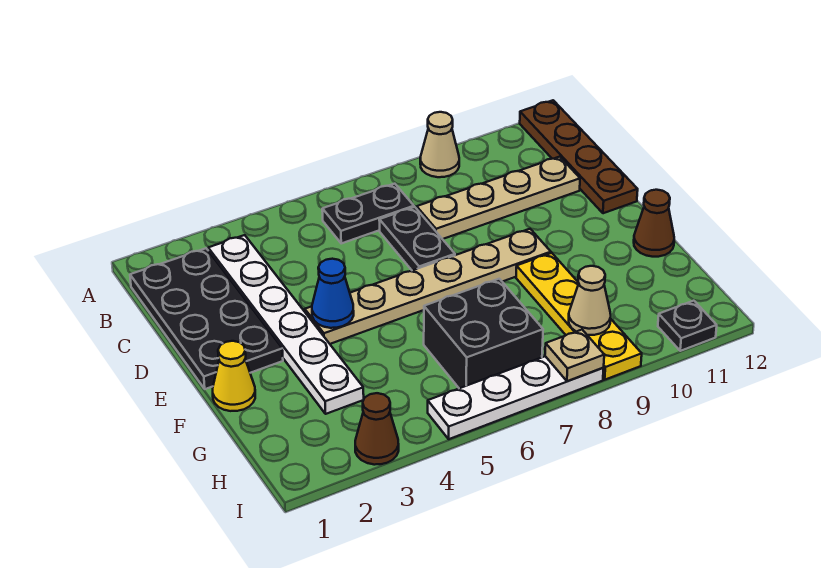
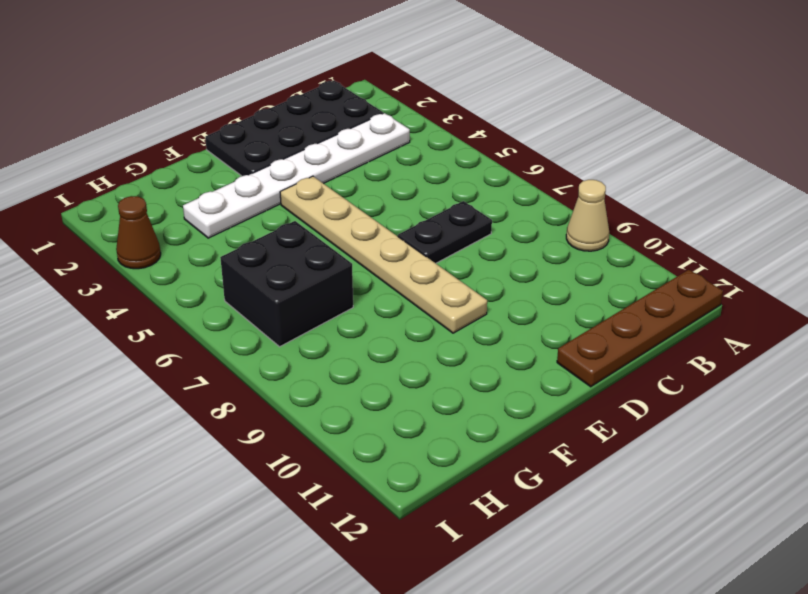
none -> black plate B6:B7 level 1
none -> tan plate C8:C11 level 1
none -> yellow cone F1 level 1

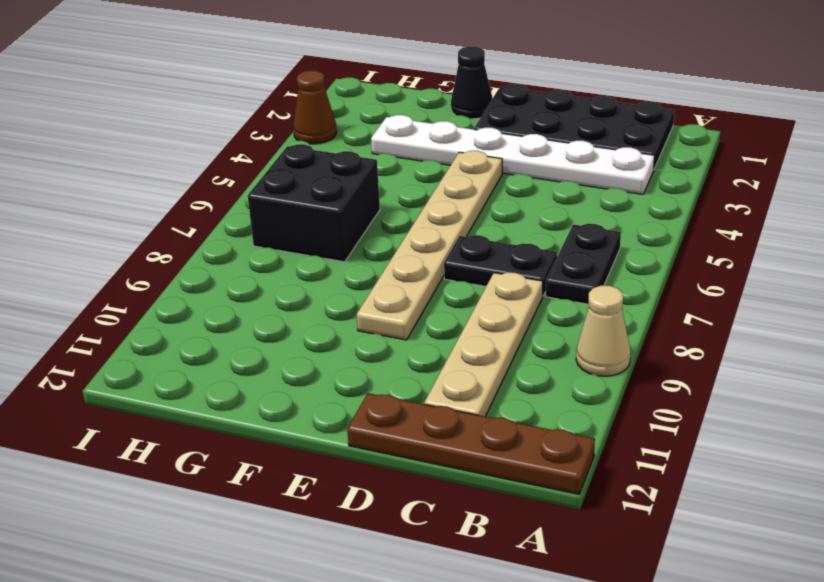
black cone F1 level 1 -> yellow cone F1 level 1
none -> yellow plate F9:I9 level 1
none -> brown cone F12 level 1
none -> white plate I5:I8 level 1

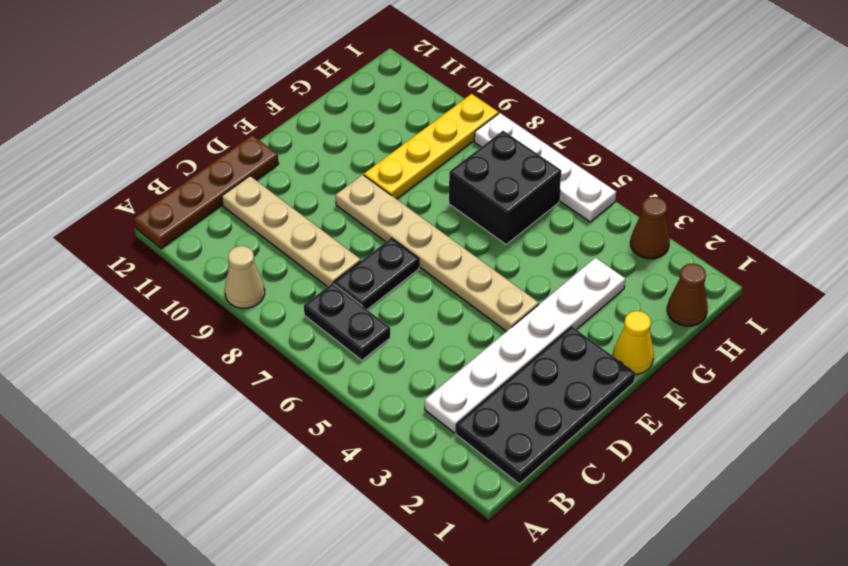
brown cone H1 level 1 -> brown cone F12 level 1
none -> black plate I11 level 1
none -> blue cone E4 level 2
none -> tan cone H9 level 2

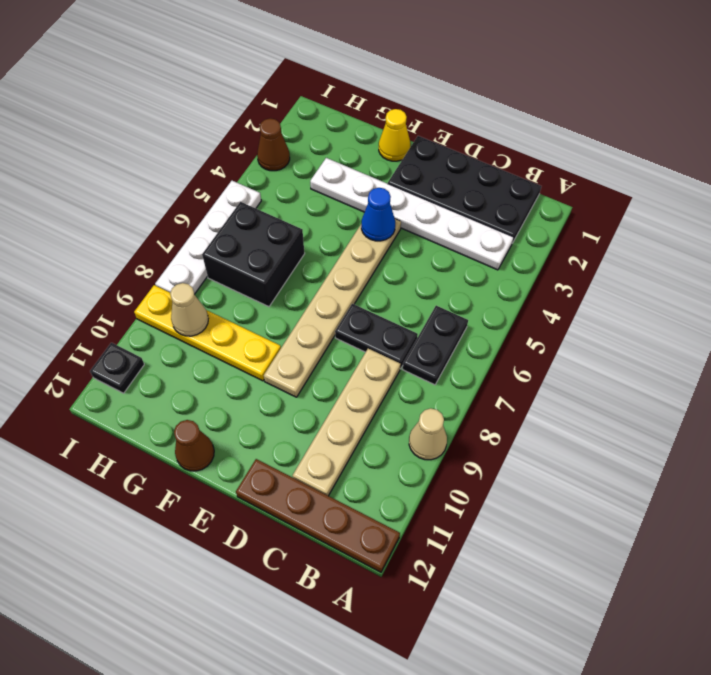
none -> tan plate I8 level 2

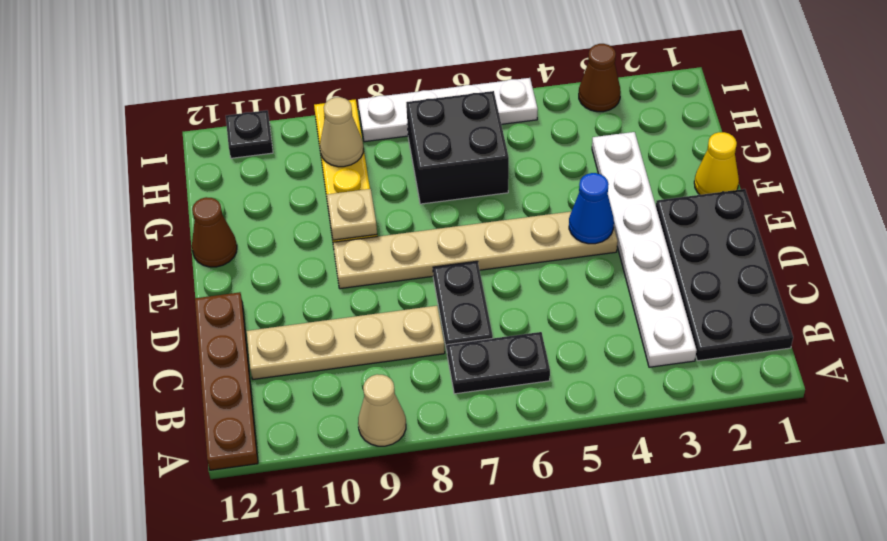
tan plate F9 level 2 -> tan plate I8 level 2

